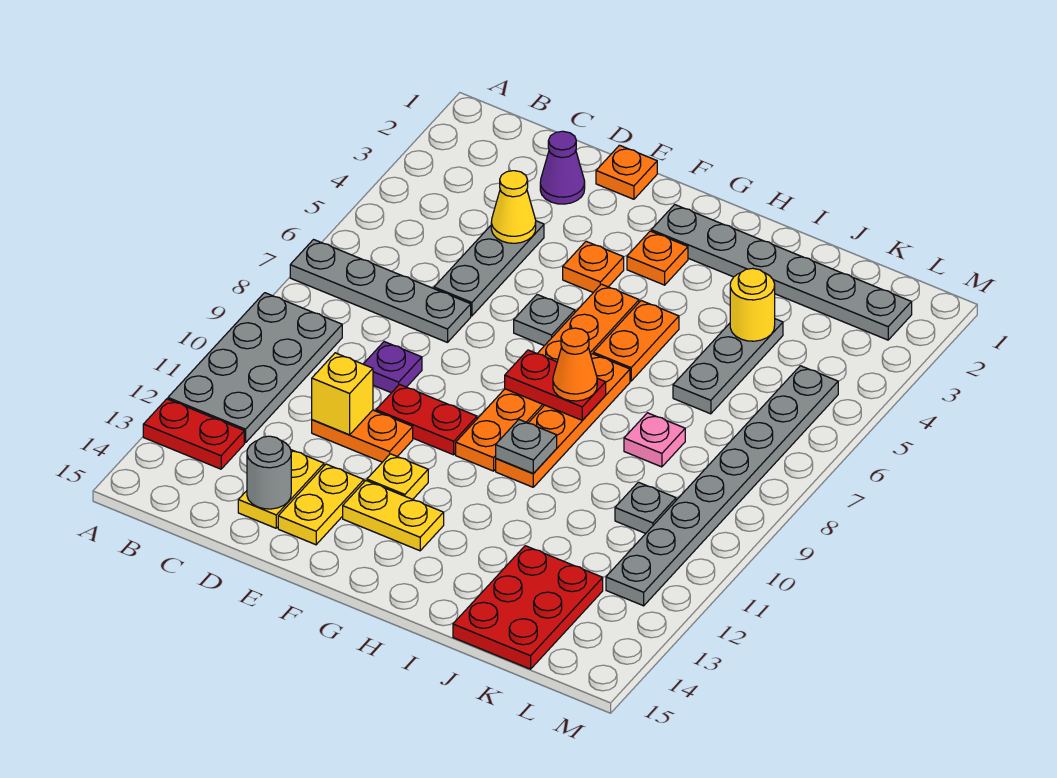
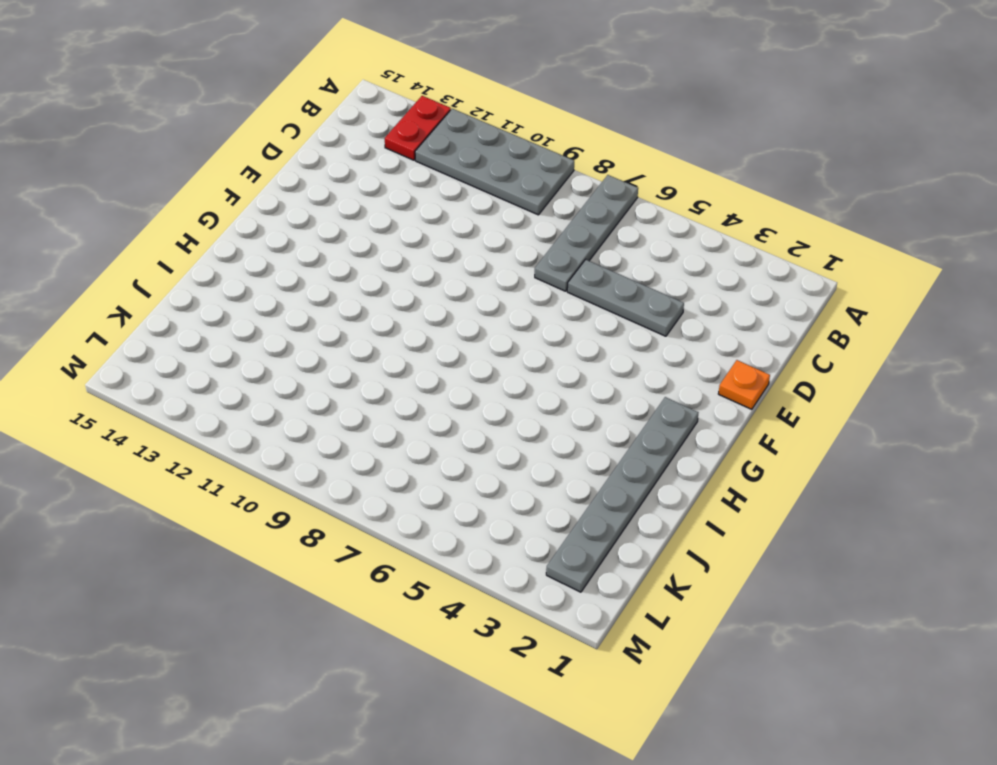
none -> purple cone D2 level 1
none -> purple plate D9 level 1
none -> orange plate D11:E11 level 1
none -> yellow plate D13:D14 level 1

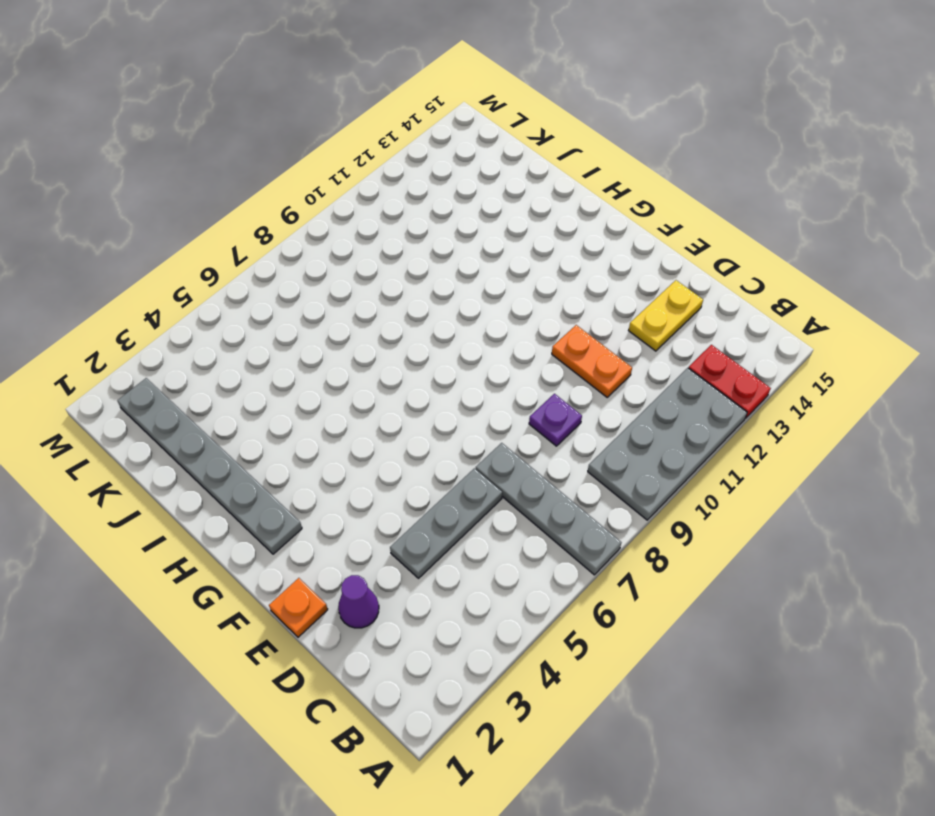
none -> red plate E10:F10 level 1
none -> yellow plate E13:E14 level 1
none -> orange plate F4 level 1
none -> grey plate F6 level 1

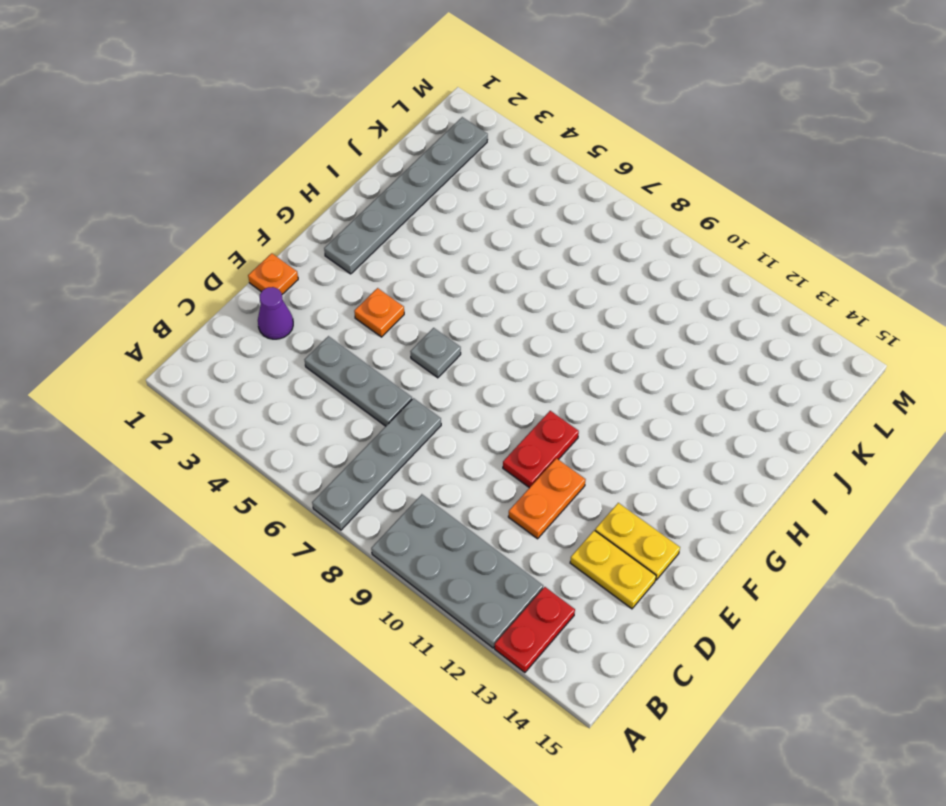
none -> purple plate D9 level 1
none -> yellow plate F12 level 1
none -> yellow plate F13:G13 level 1
none -> orange plate G3 level 1

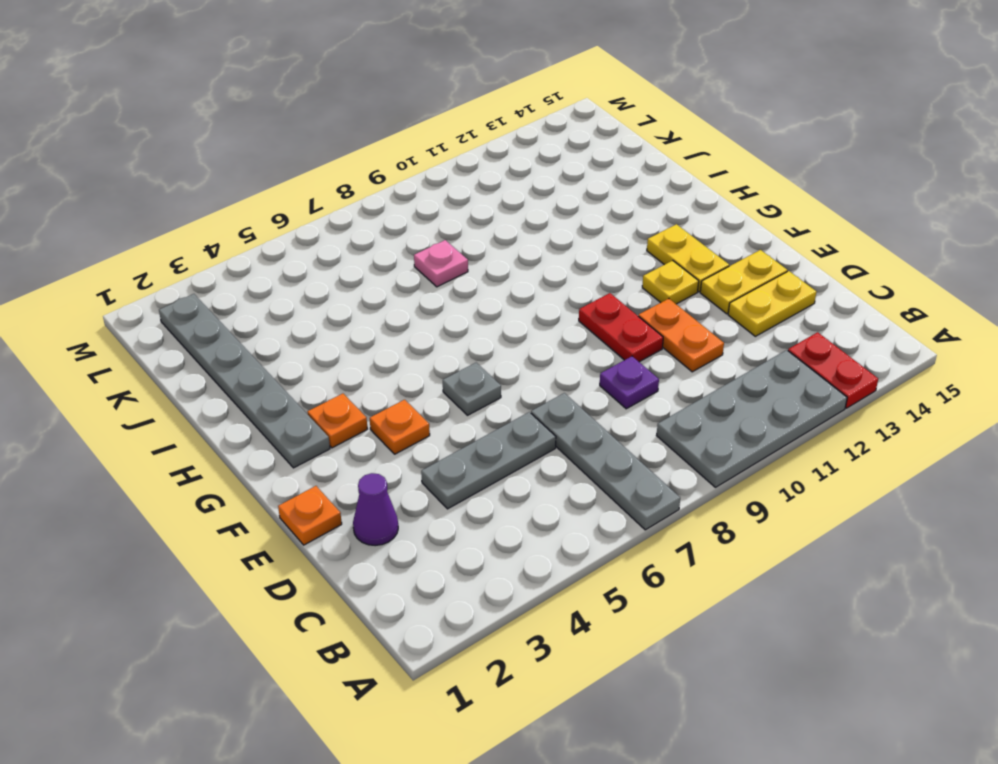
none -> orange plate G5:G10 level 1
none -> orange plate H5:H6 level 1
none -> orange plate H7:H10 level 1
none -> grey plate J4:J6 level 1

